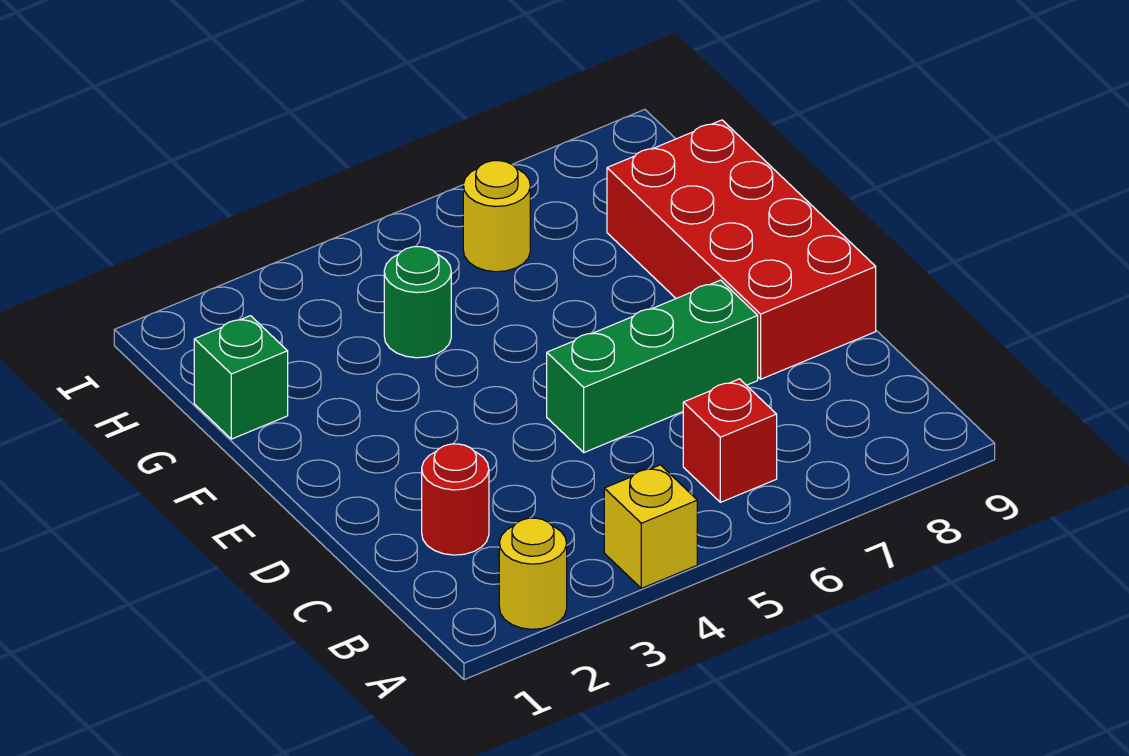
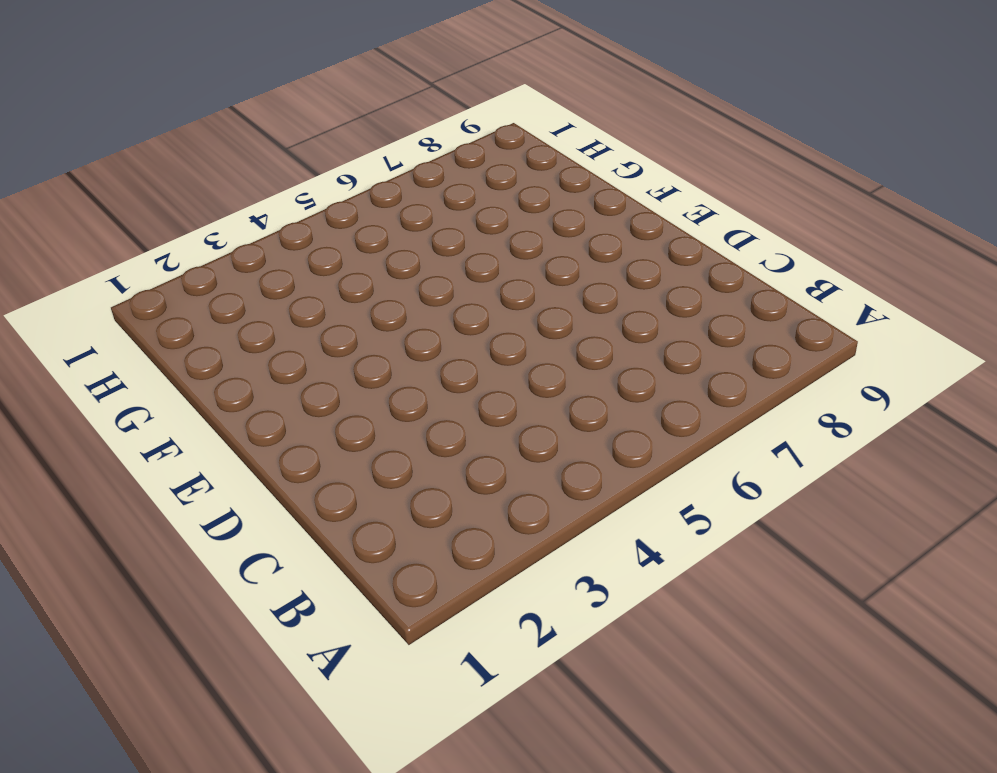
none -> yellow round brick A2 level 1
none -> yellow brick A4 level 1

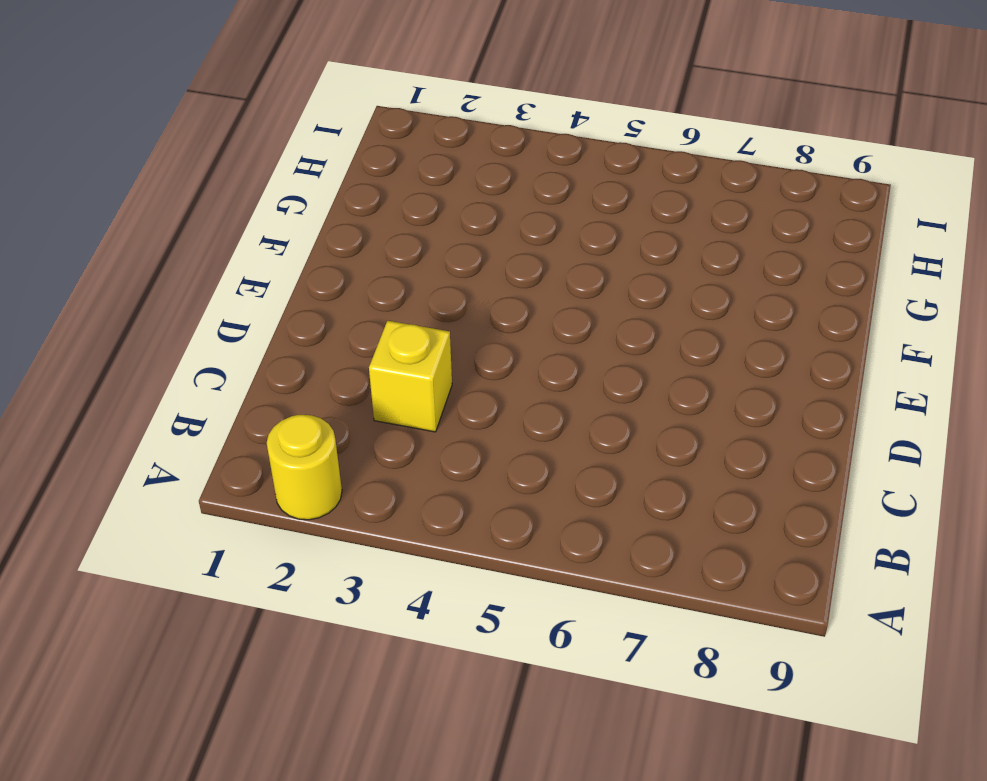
yellow brick C3 level 1 -> yellow brick A4 level 1
none -> red brick B6 level 1
none -> red round brick C2 level 1

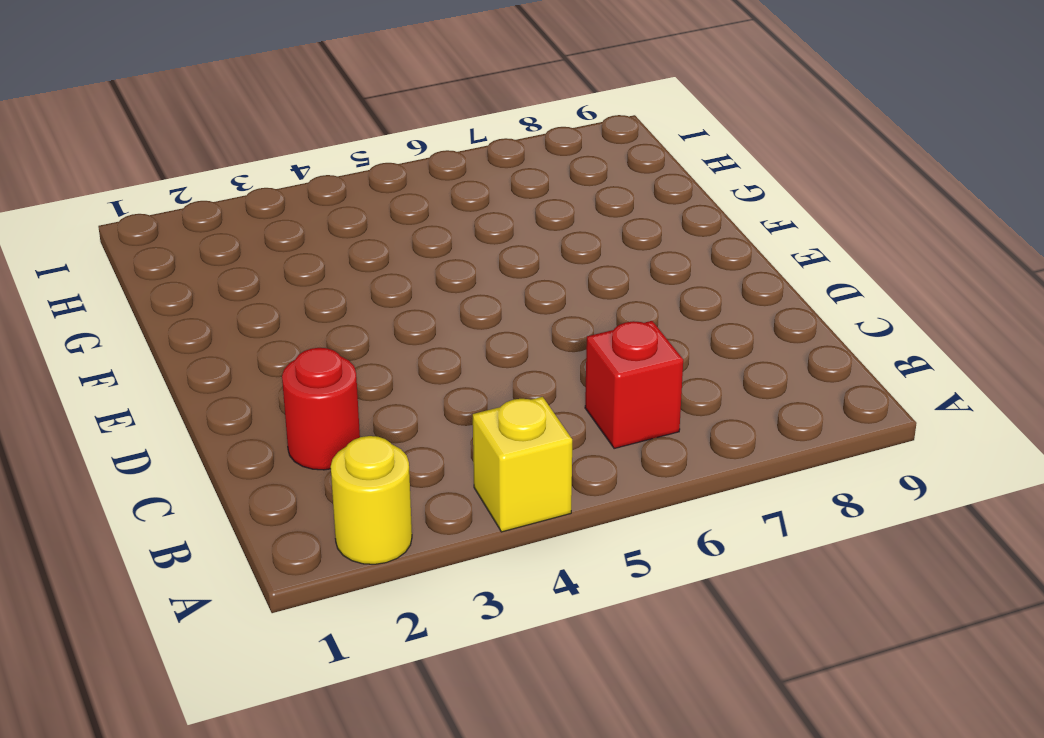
none -> green brick D5:D7 level 1
none -> red brick D8:G9 level 1

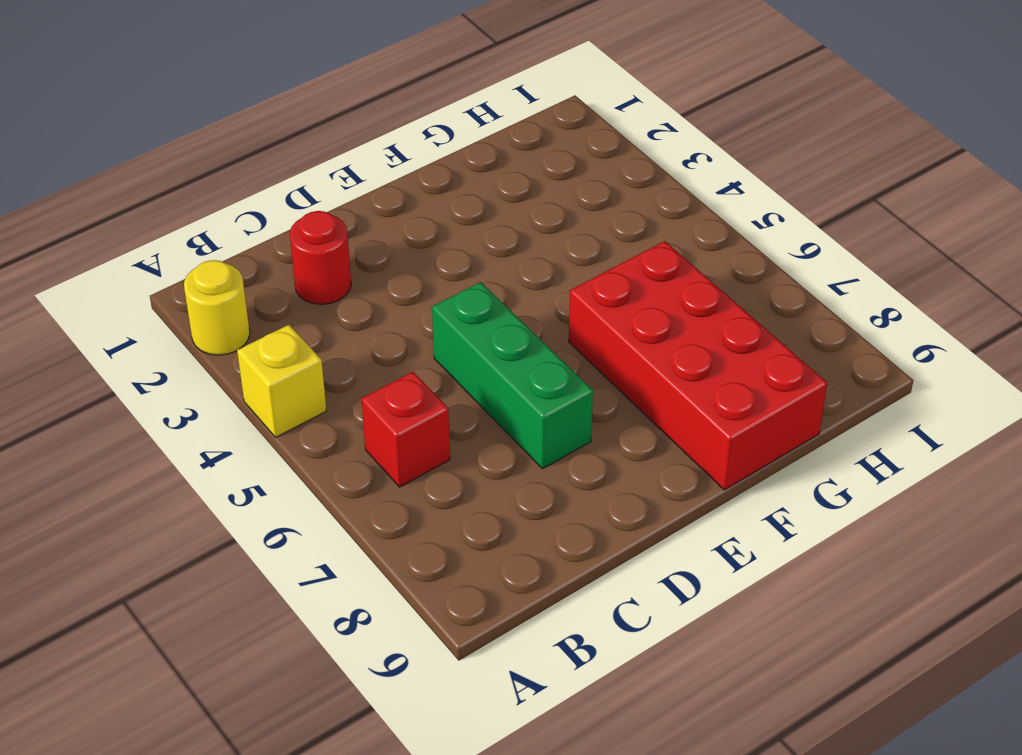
red brick F6:G9 level 1 -> red brick D8:G9 level 1
none -> green brick G1 level 1
none -> green round brick G4 level 1

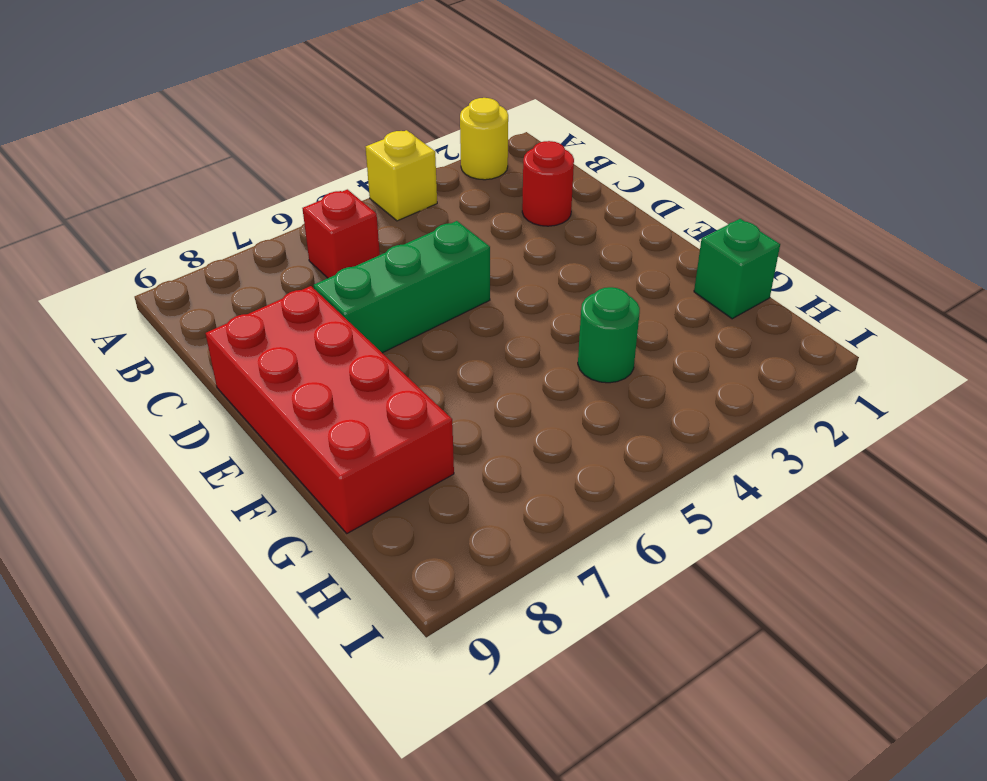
none -> yellow round brick H6 level 1

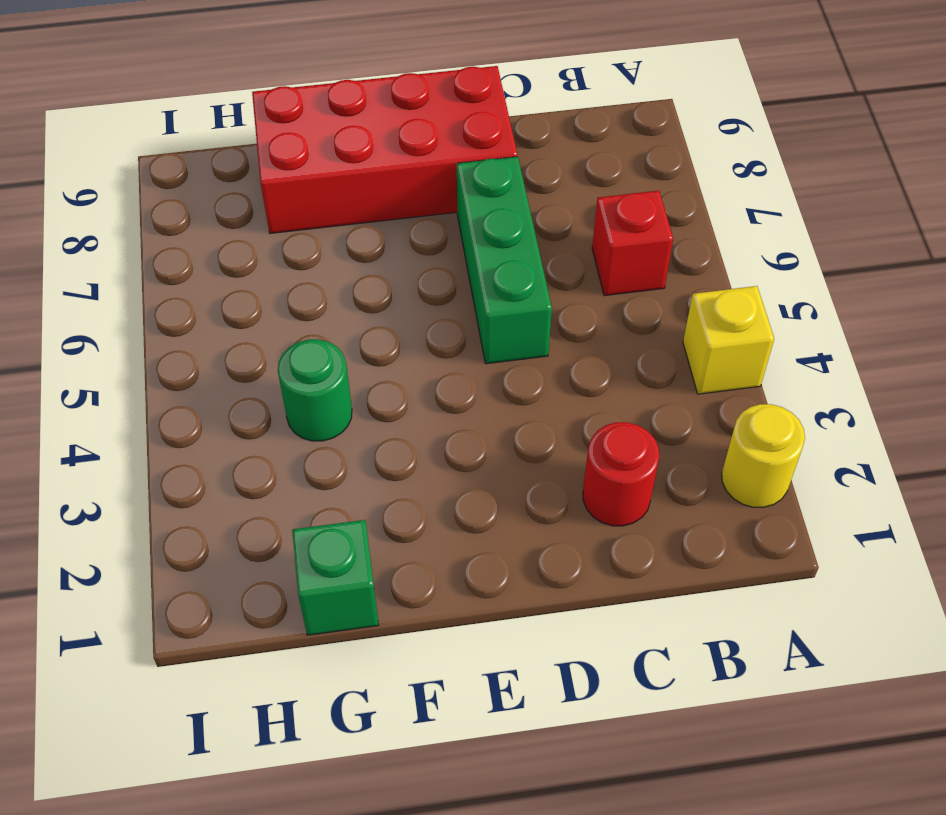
none -> yellow round brick H6 level 1

